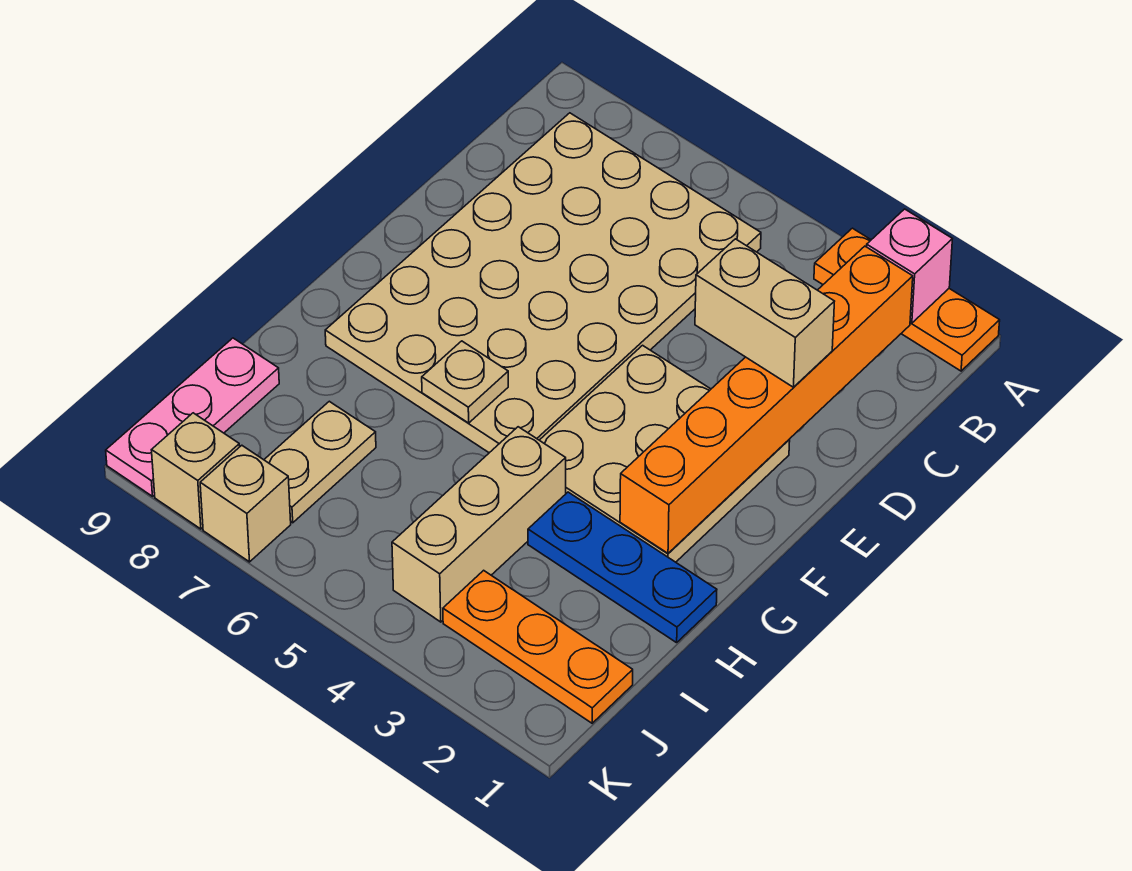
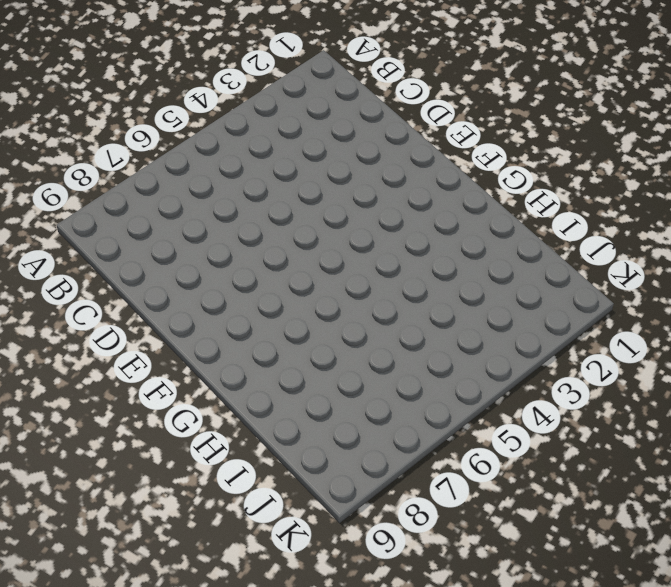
none -> orange plate A1:A3 level 1
none -> tan plate B5:G8 level 1
none -> tan plate E2:G4 level 1

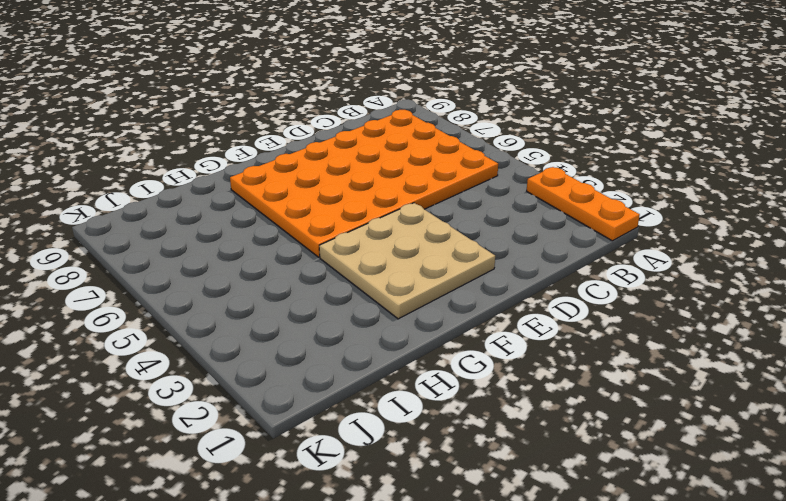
orange plate B5:G8 level 1 -> tan plate B5:G8 level 1
none -> blue plate H1:H3 level 1
none -> tan brick H4:J4 level 1
none -> tan plate I7:J7 level 1

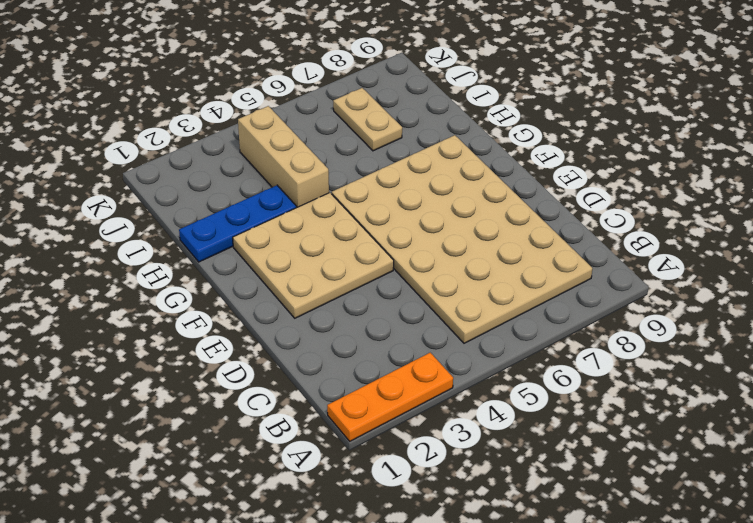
none -> pink plate I9:K9 level 1
none -> orange plate J1:J3 level 1
none -> tan brick K7 level 1

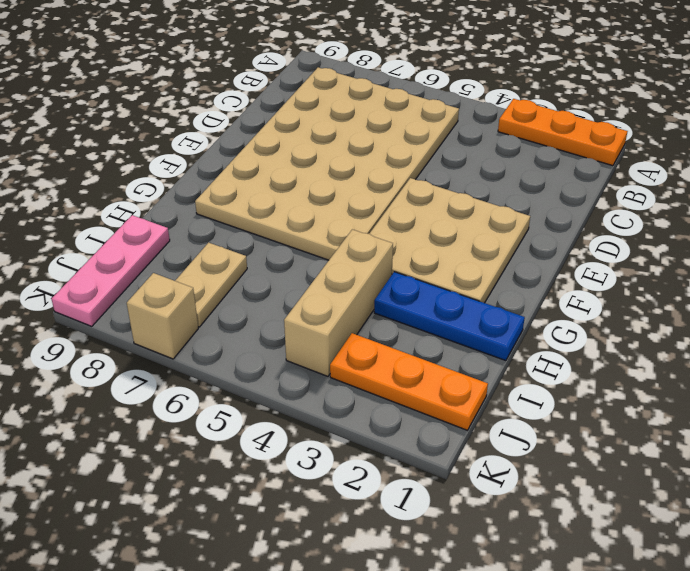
none -> tan brick K8 level 1
none -> pink brick A2 level 2
none -> orange brick B2:G2 level 2

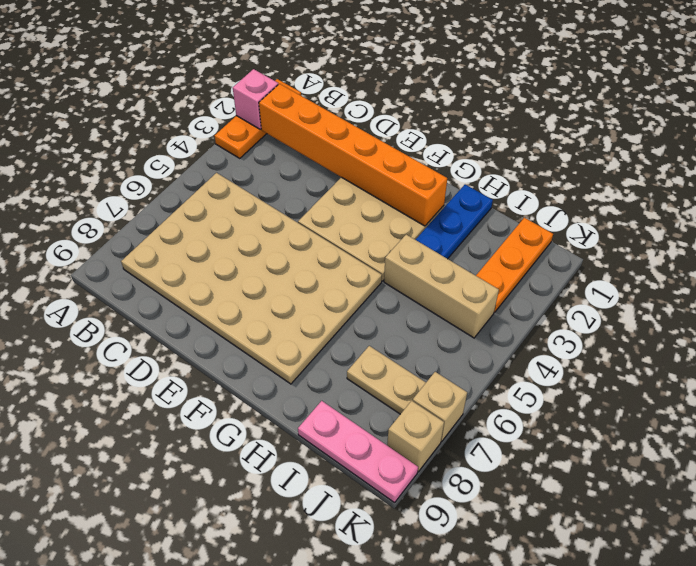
none -> tan plate G6 level 2
none -> tan brick D2:D3 level 3

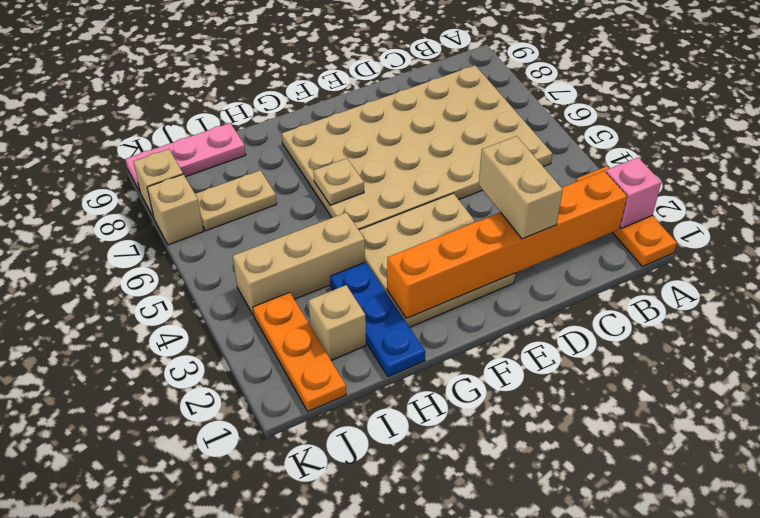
tan brick I2 level 1 -> none

